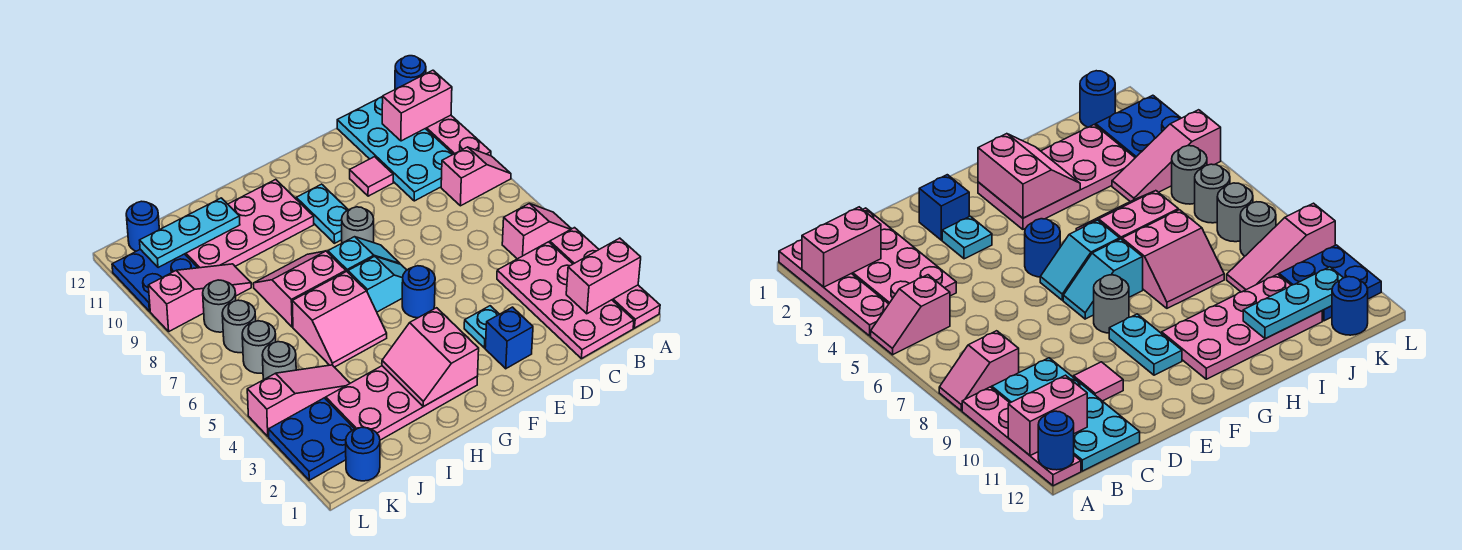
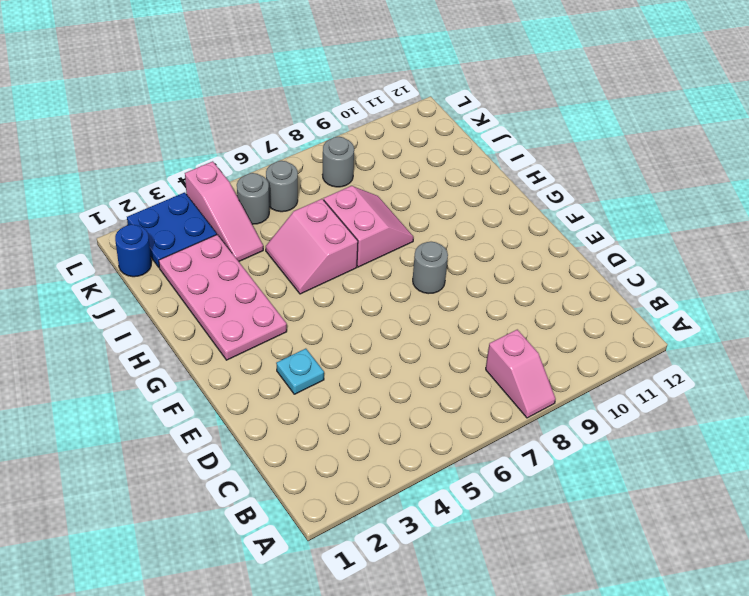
none -> pink plate A1:A4 level 1
none -> pink slope A5:B5 level 1 top B
none -> pink plate A9:A12 level 1
none -> pink plate B1:C4 level 1

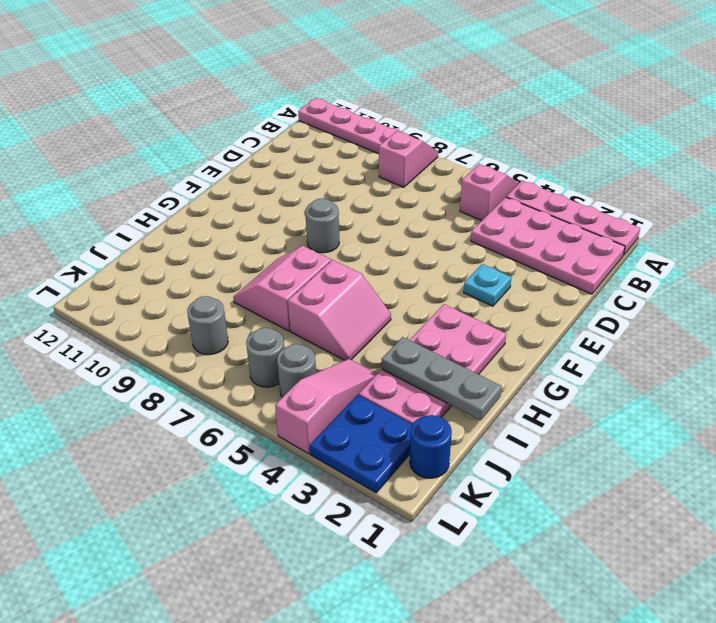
grey plate I1:I3 level 2 -> none
none -> cyan plate B9:C12 level 1
none -> pink tile D10 level 1
none -> blue brick E2 level 1
none -> blue round brick F5 level 1

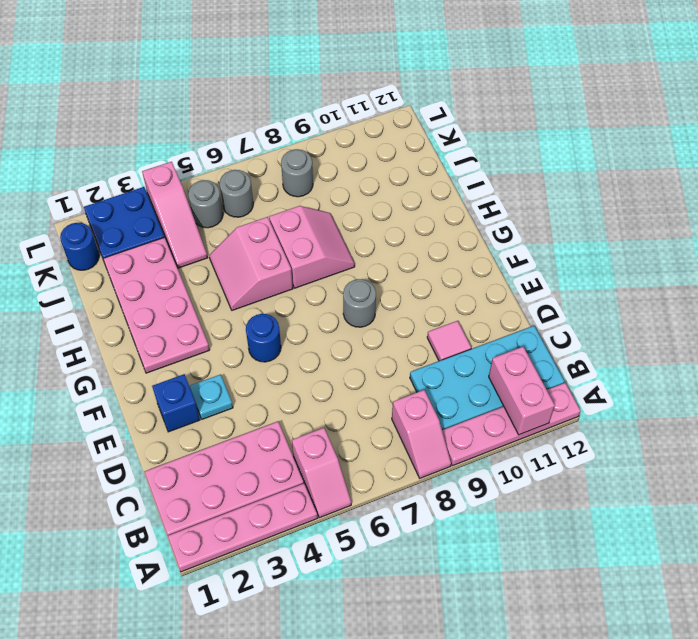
none -> cyan slope F6:G6 level 1 top G
none -> cyan slope F7:G7 level 1 top G
none -> cyan plate F9:F10 level 1
none -> pink plate G10:J11 level 1

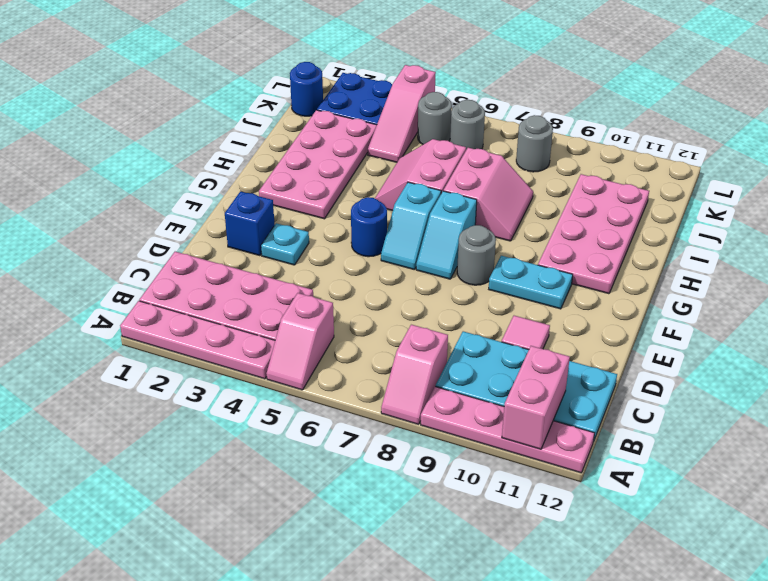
none -> pink slope J9:L9 level 1 top L
none -> grey round brick K7 level 1
none -> blue plate K10:L11 level 1
none -> blue round brick K12 level 1

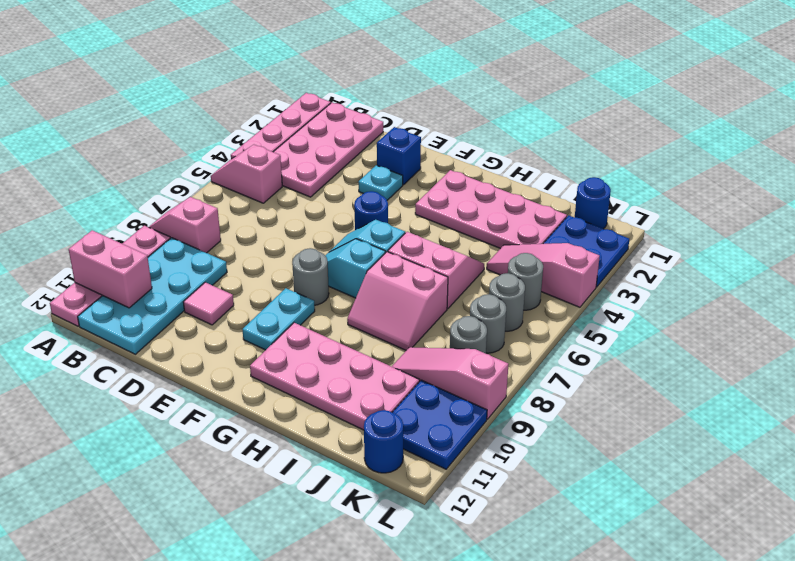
none -> pink brick A2:B2 level 2
none -> blue round brick A12 level 2
none -> pink slope G2:H3 level 2 top G
none -> cyan plate I11:K11 level 2

